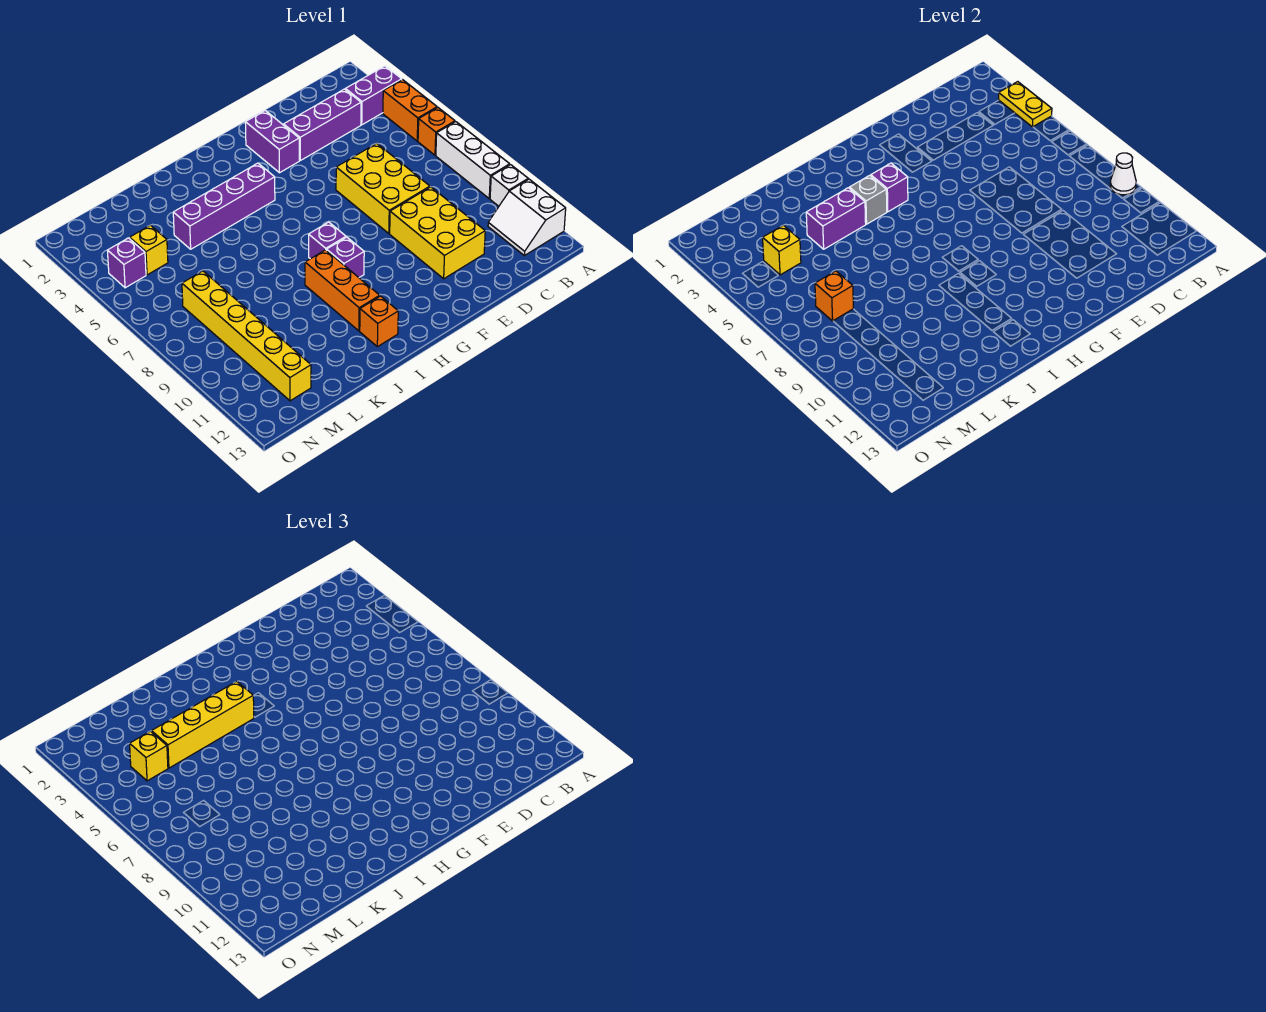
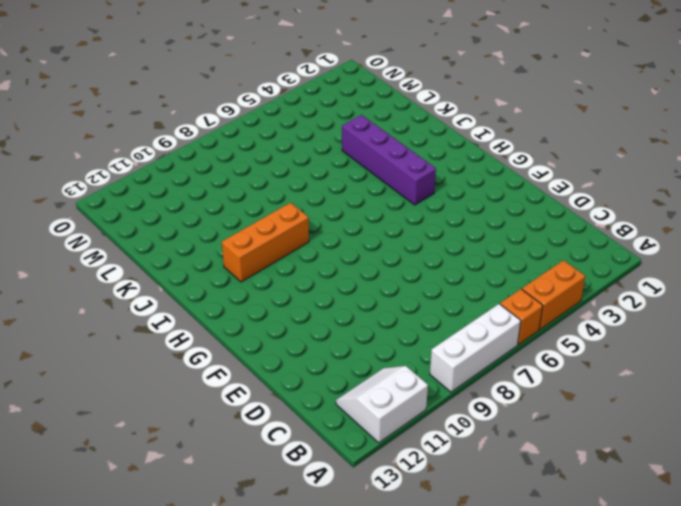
none -> purple brick A3:B3 level 1
none -> white brick A10 level 1
none -> purple brick C3:E3 level 1

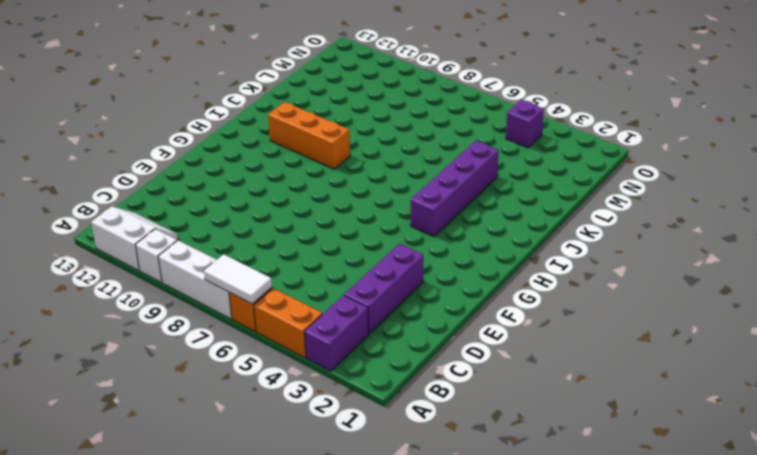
white tile A6:A7 level 2 -> none
none -> yellow brick D6:E8 level 1
none -> yellow brick D9:E11 level 1
none -> purple brick F2:F3 level 1

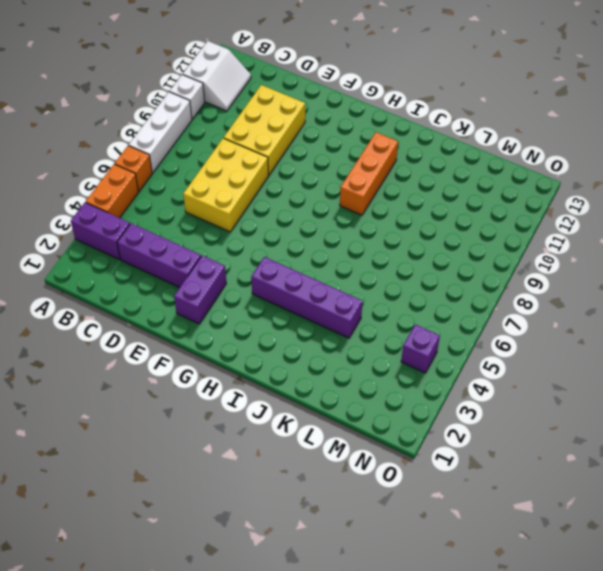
none -> purple brick H8 level 1
none -> purple brick H9 level 1
none -> orange brick I12 level 1

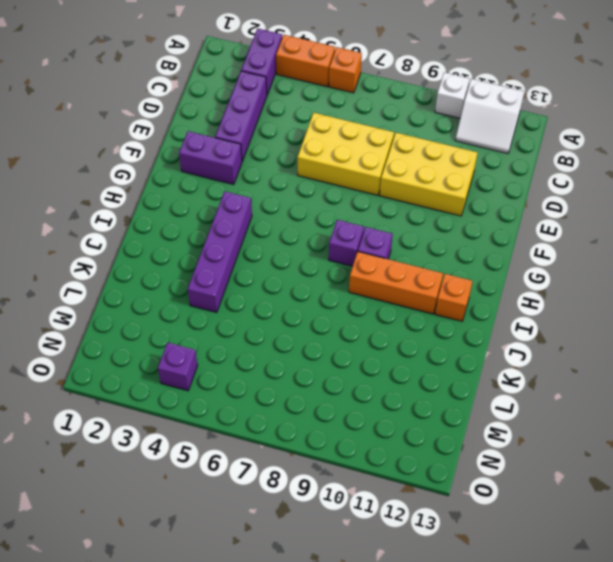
none -> white brick A7:A9 level 1
none -> yellow brick M4 level 1
none -> yellow brick M7:M12 level 1

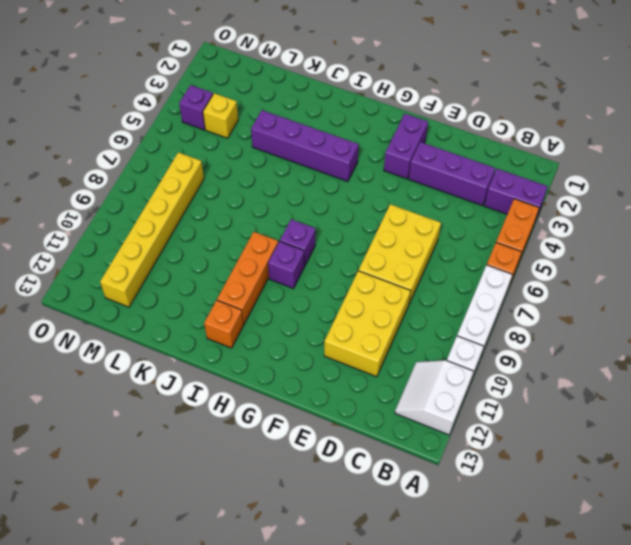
none -> yellow plate A3:A4 level 2
none -> white cone A9 level 2
none -> purple brick H4 level 2

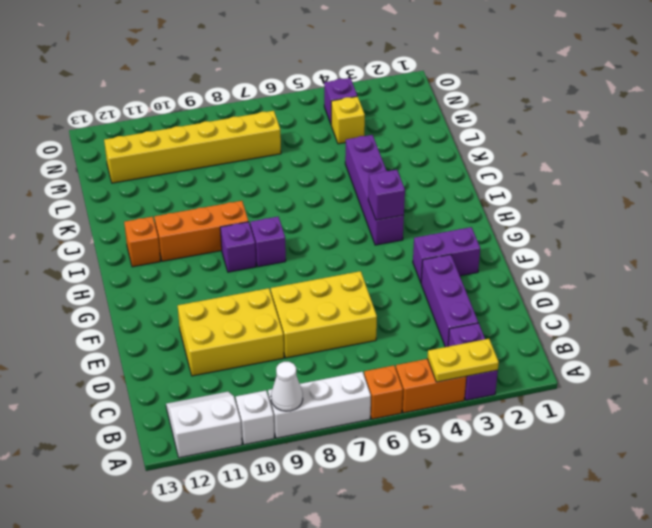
none -> grey brick I4 level 2
none -> purple brick J4:K4 level 2
none -> yellow brick M4 level 2

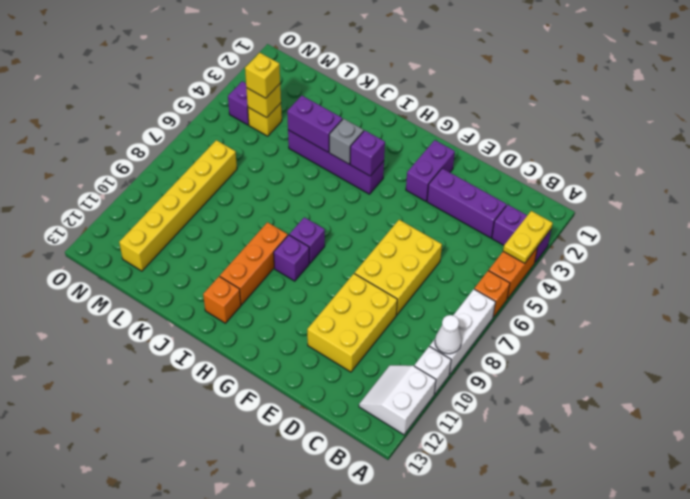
none -> orange brick M7 level 2
none -> yellow brick I4:L4 level 3

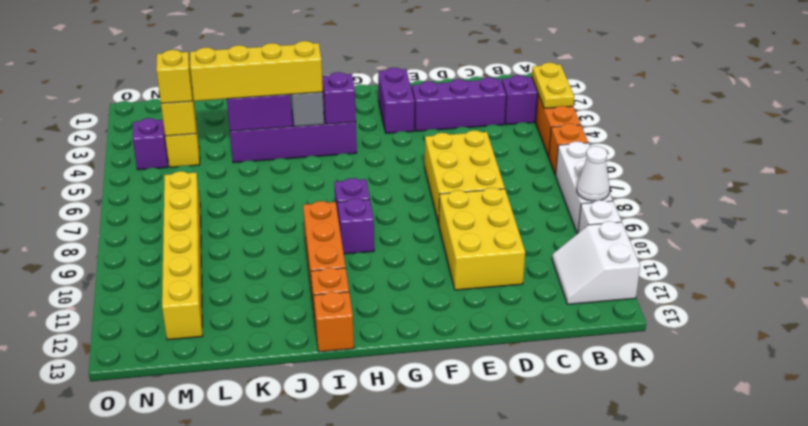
orange brick I13 level 1 -> orange brick M7 level 2

